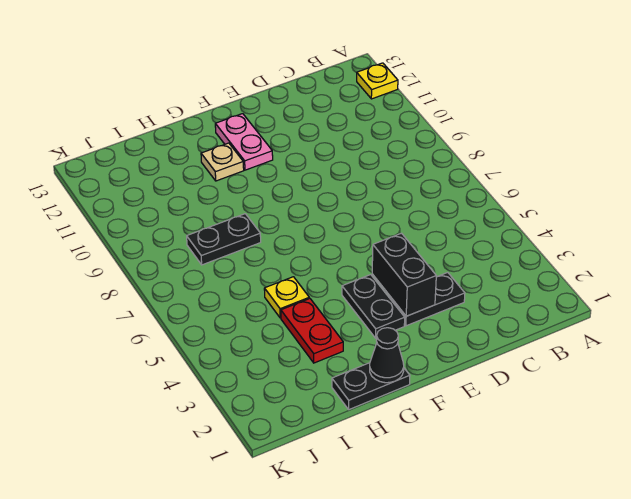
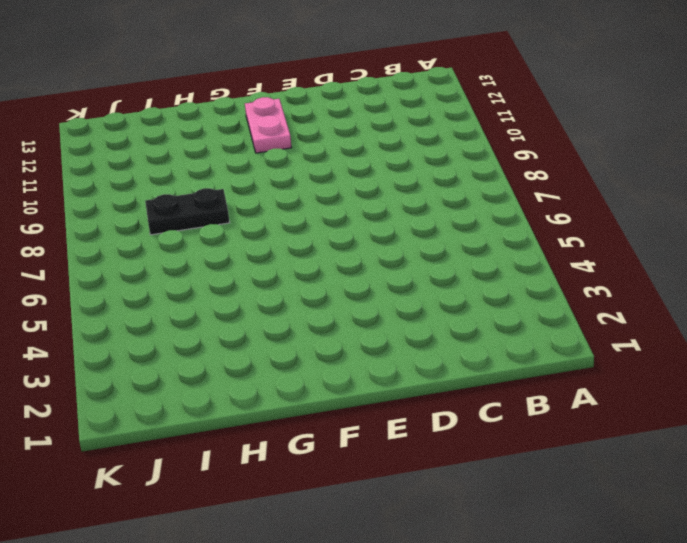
none -> yellow plate A12 level 1
none -> black plate D3:E3 level 1

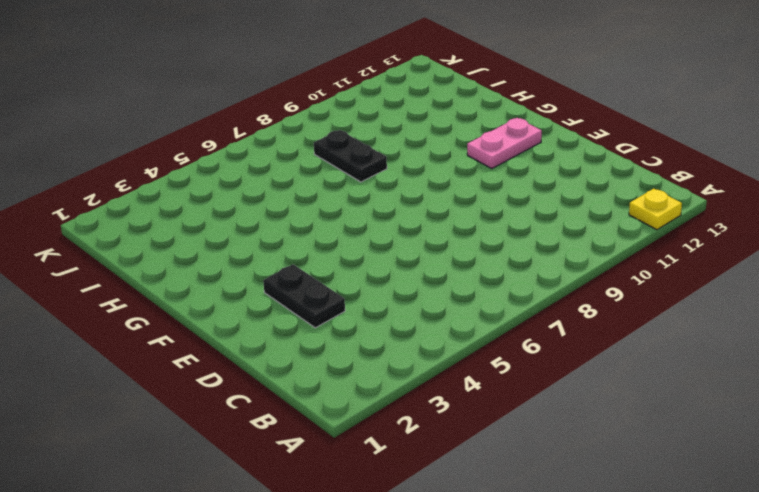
none -> black plate F3:F4 level 1
none -> black plate G1:H1 level 1

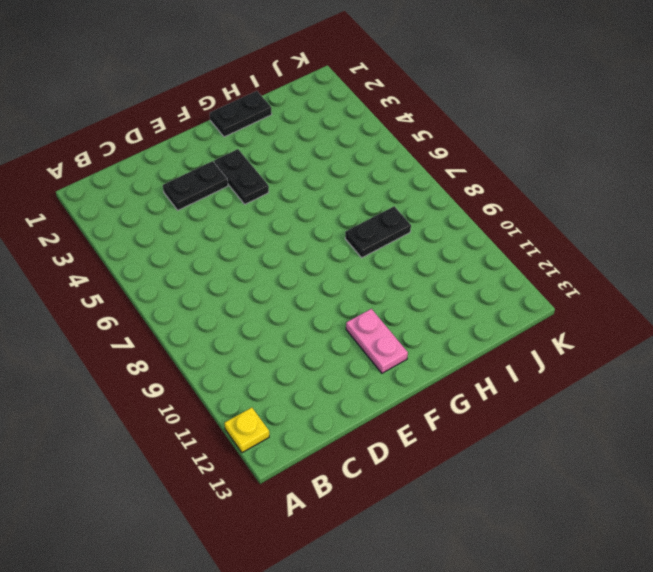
none -> tan plate G11 level 1
none -> red plate H3:H4 level 1

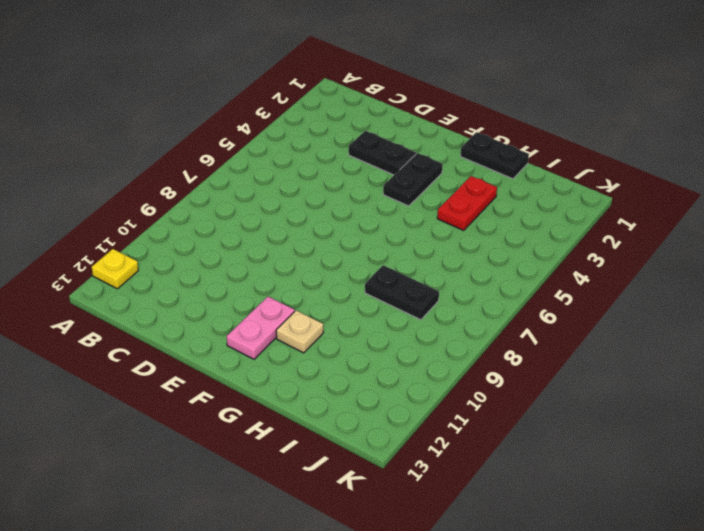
none -> yellow plate H5 level 1
none -> black brick E3:E4 level 2

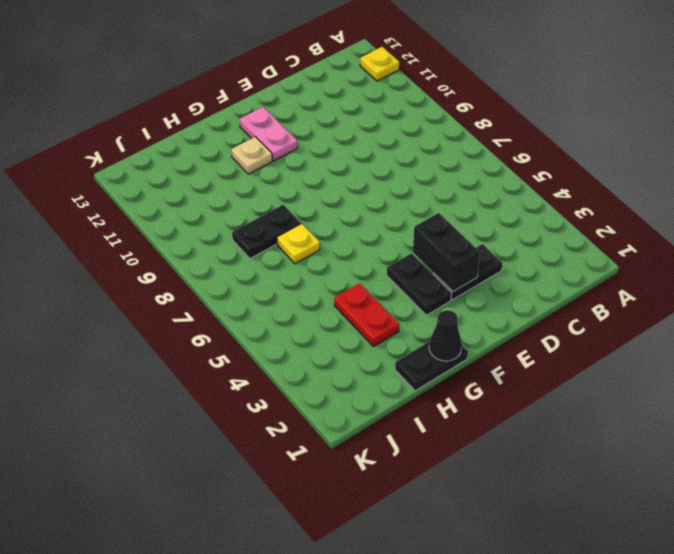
yellow plate H7 level 1 -> yellow plate H5 level 1

